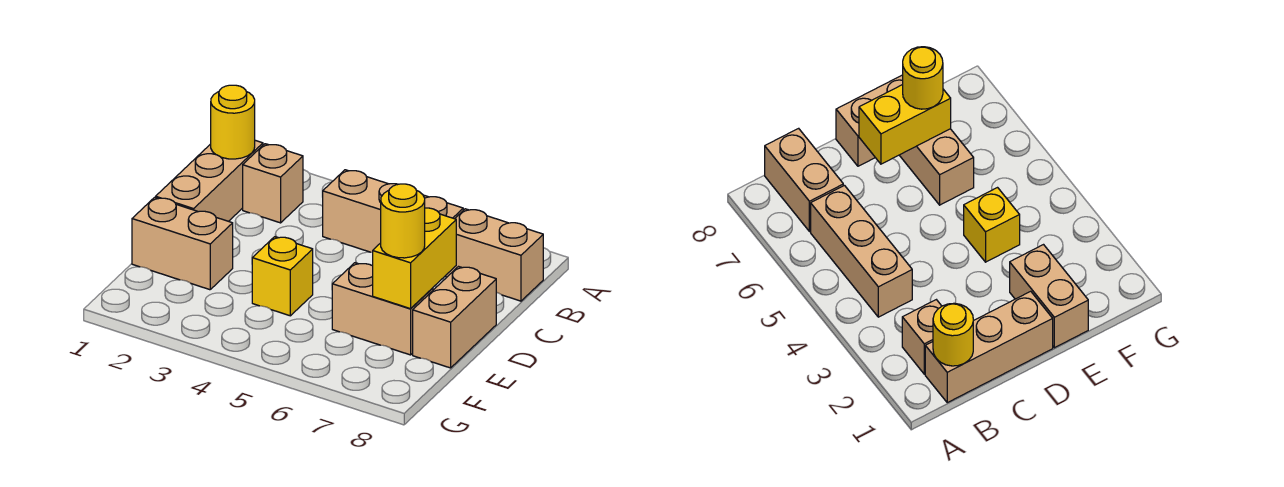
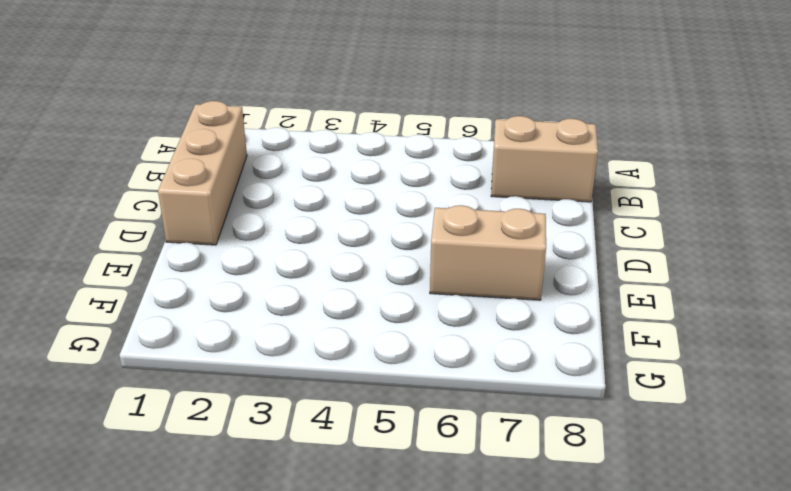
none -> tan brick B2 level 1
none -> tan brick B4:B6 level 1

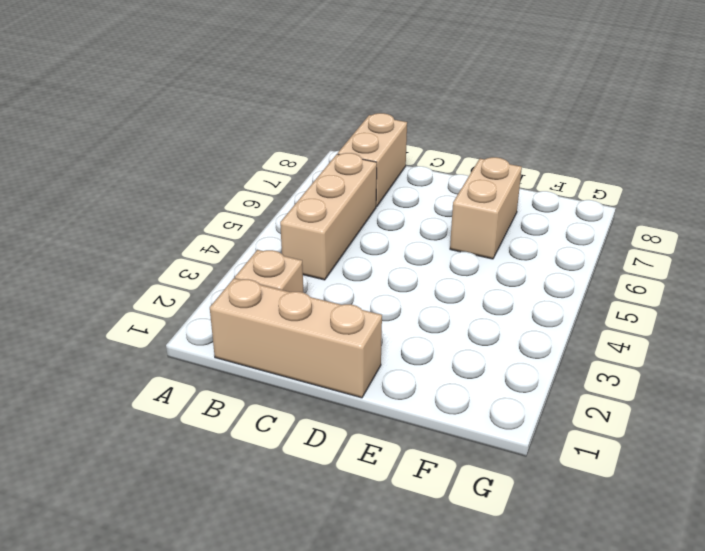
none -> tan brick D8:E8 level 1
none -> tan brick E1:E2 level 1

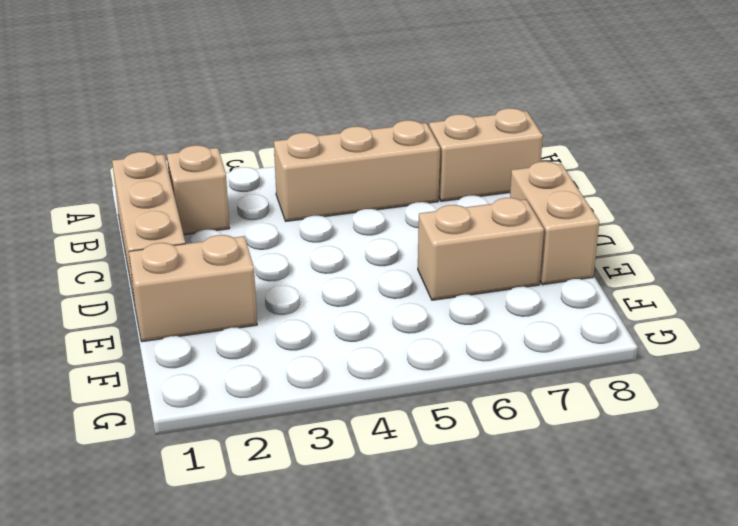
none -> yellow brick E4 level 1
none -> yellow round brick B1 level 2

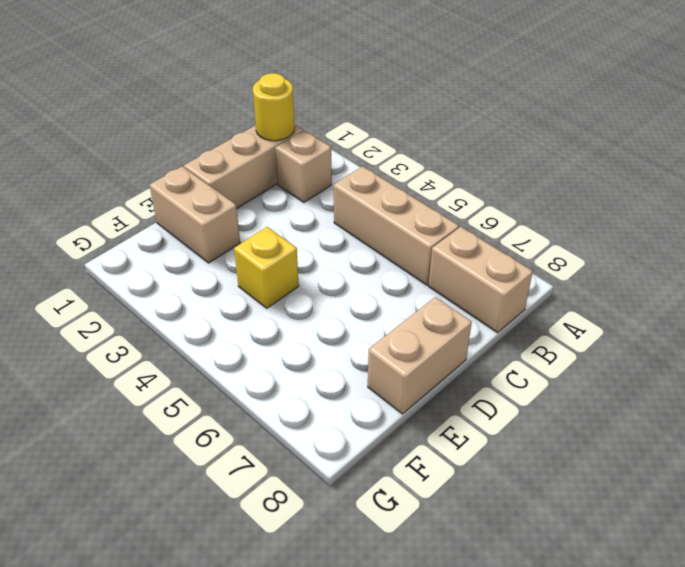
none -> tan brick E6:E7 level 1
none -> yellow brick D7:E7 level 2

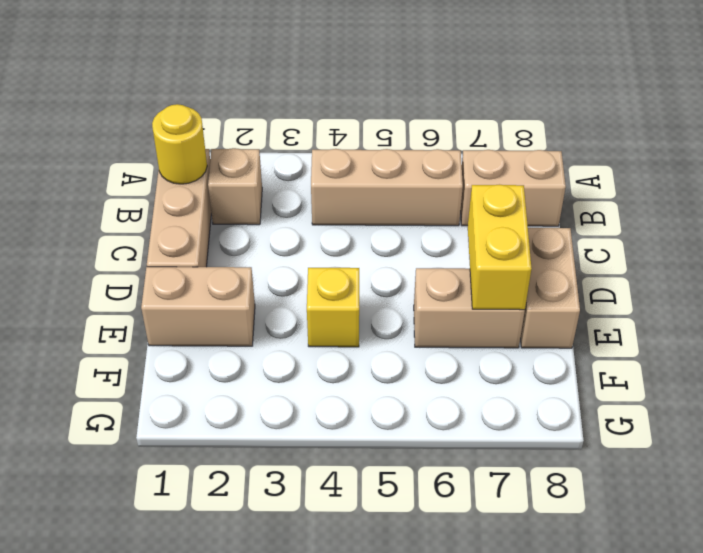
none -> yellow round brick E7 level 3

